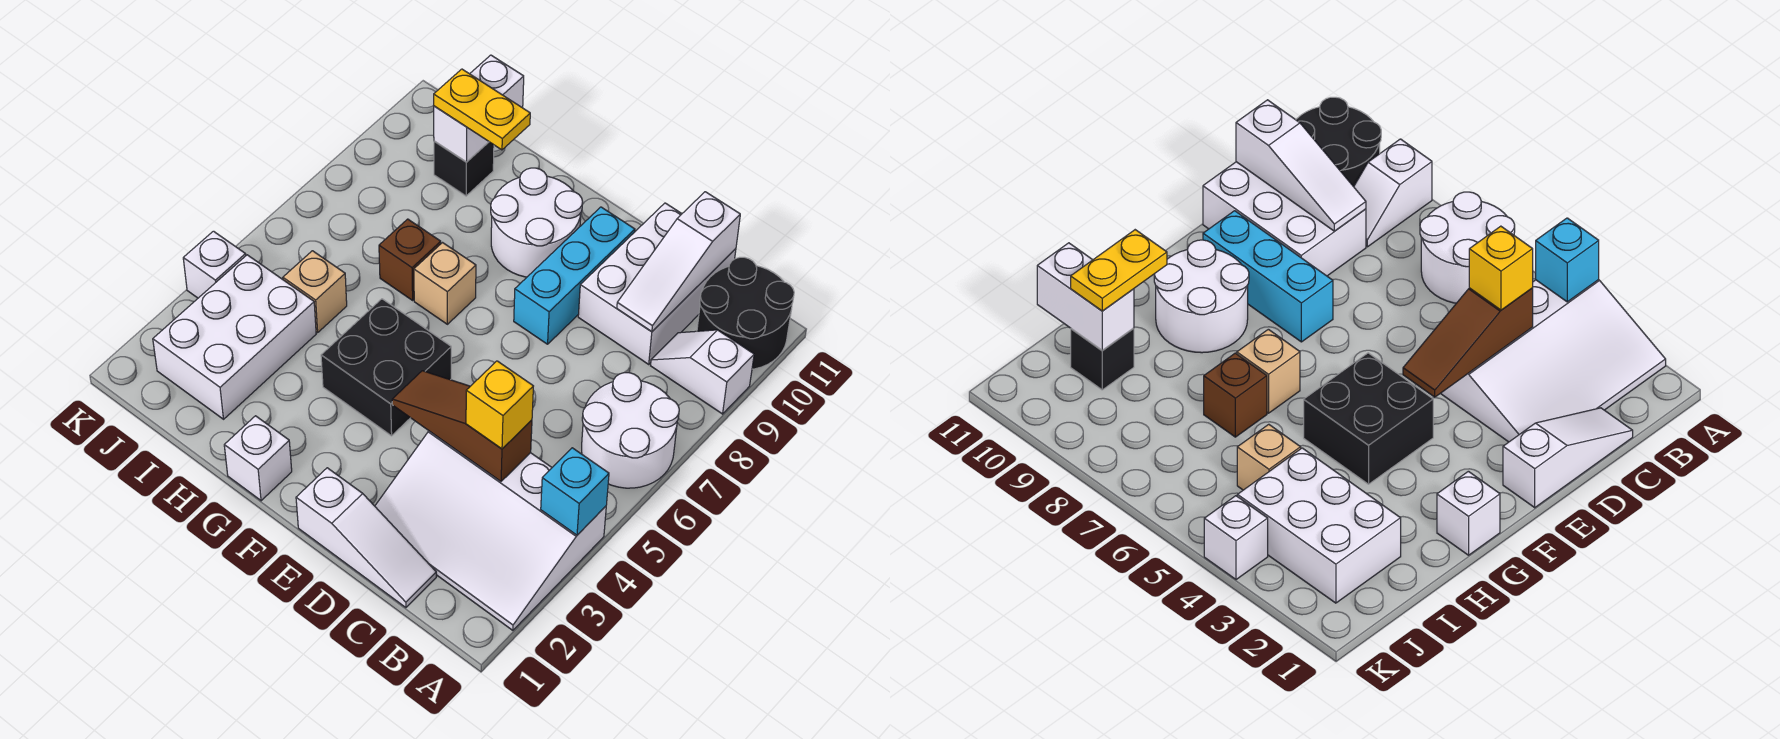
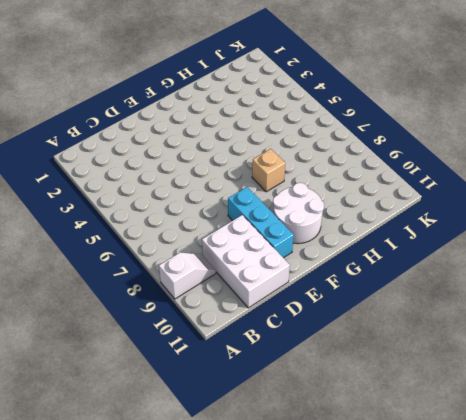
none -> white slope A2:D4 level 1 top 4
none -> white round brick A6:B7 level 1
none -> black round brick A10:B11 level 1

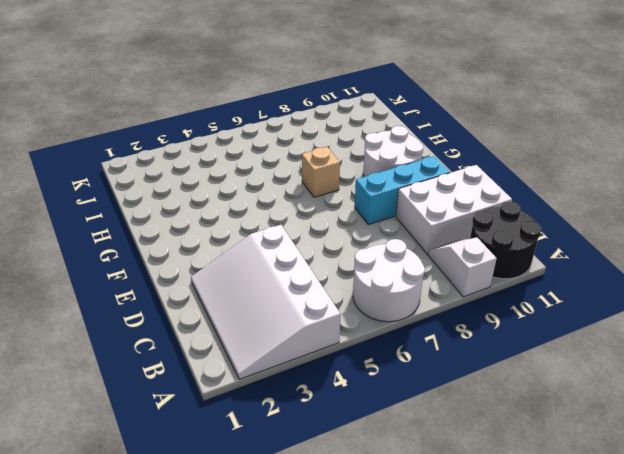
none -> white slope C1:E1 level 1 top E
none -> black brick F4:G5 level 1
none -> white brick G1 level 1

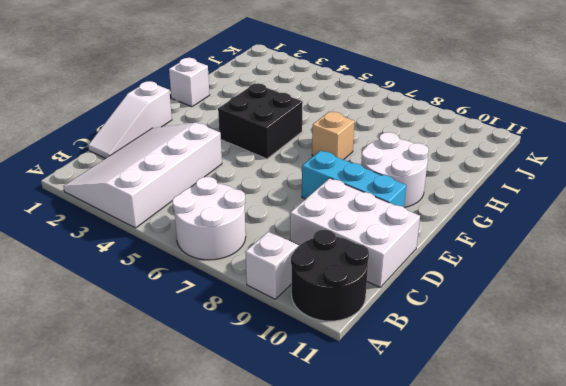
none -> brown brick H7 level 1
none -> white brick I2:J4 level 1
none -> tan brick I5 level 1

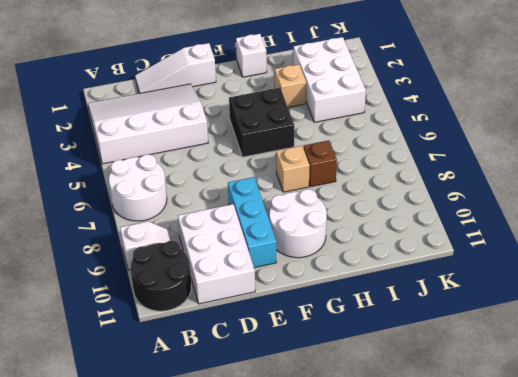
tan brick H3 level 1 -> tan brick I5 level 1
none -> black brick I10 level 1
none -> white brick K4 level 1
none -> cyan brick A4 level 2

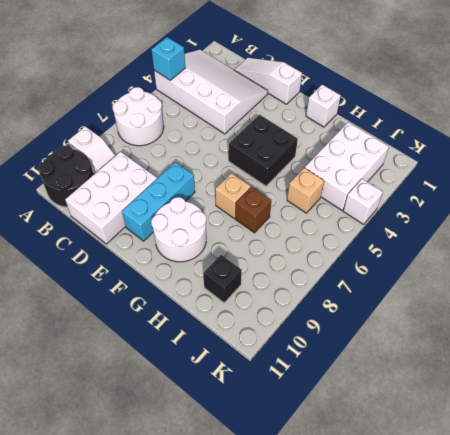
none -> brown slope C4:E4 level 2 top C
none -> white slope C9:C11 level 2 top 11
none -> white brick I10:I11 level 2

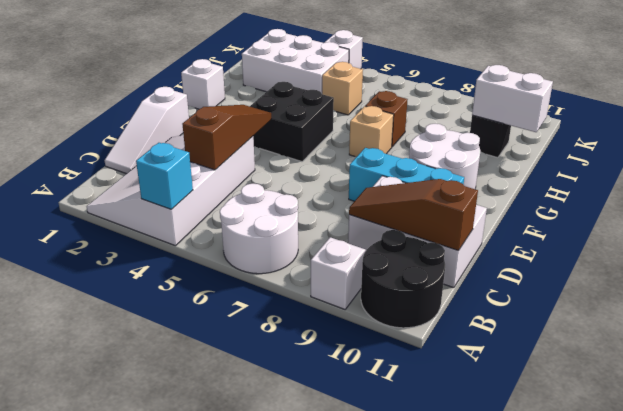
brown slope C9:C11 level 2 top 11 -> white slope C9:C11 level 2 top 11
none -> yellow brick C4 level 3
none -> yellow plate H10:I10 level 3

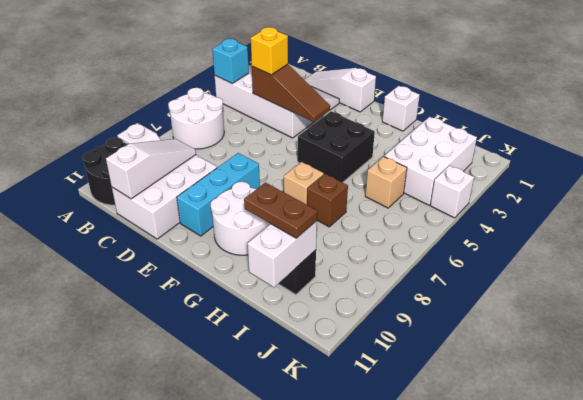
brown plate H10:I10 level 3 -> yellow plate H10:I10 level 3

